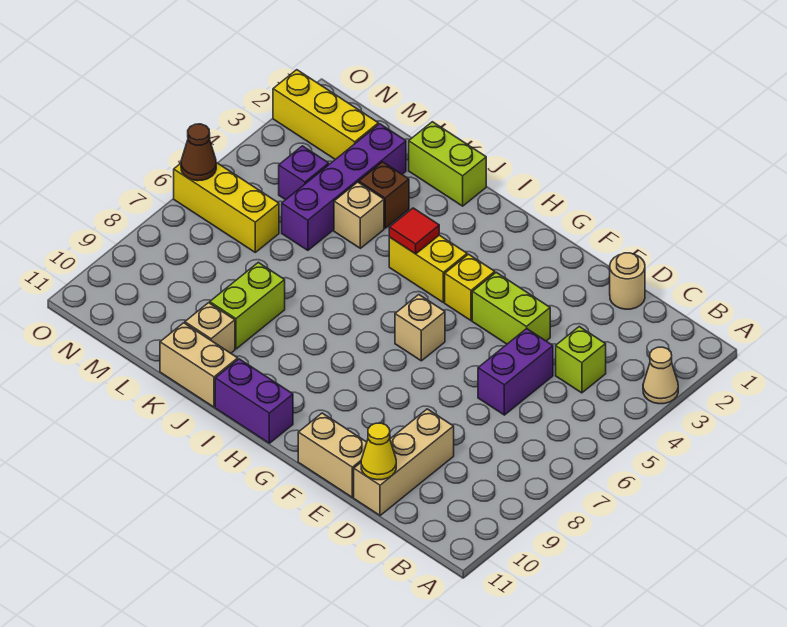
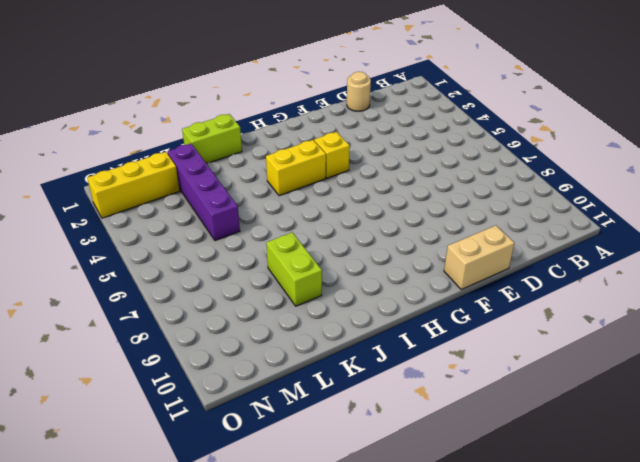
none -> tan cone A3 level 1
none -> lime brick C4 level 1
none -> purple brick D5:D6 level 1

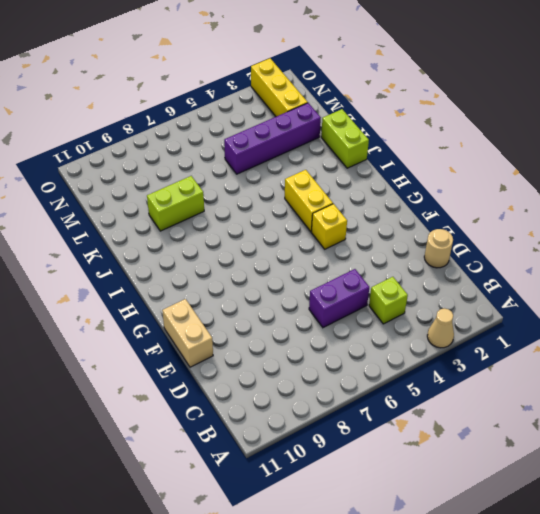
none -> tan brick D9:D11 level 1
none -> lime brick E4:F4 level 1
none -> tan brick G6 level 1

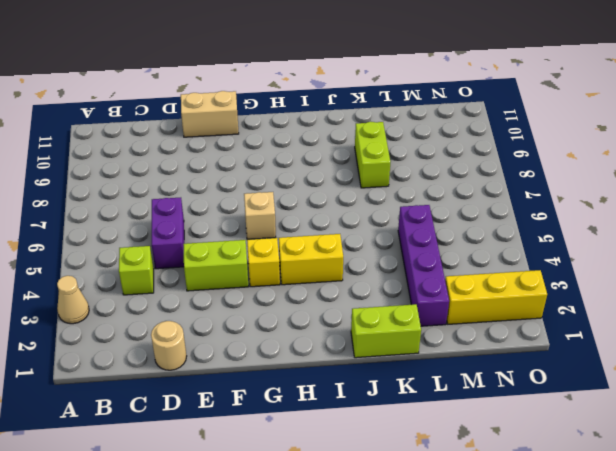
none -> tan brick D9:D11 level 1
none -> purple brick H11:I11 level 1
none -> tan brick J11:K11 level 1

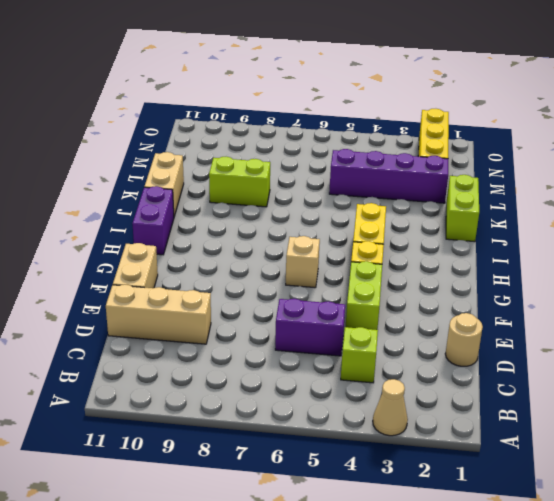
none -> brown brick K3 level 1
none -> tan brick K4 level 1
none -> tan brick K10 level 1

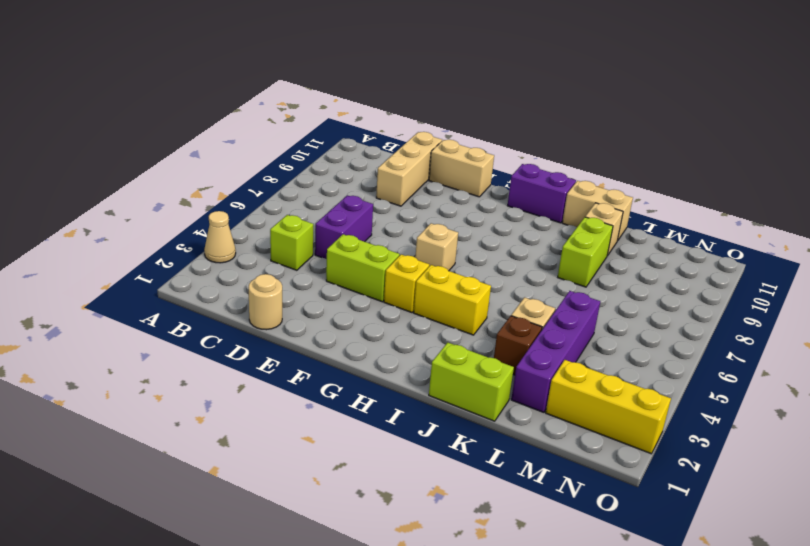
none -> purple brick M4 level 1
none -> yellow brick M6:O6 level 1
none -> yellow cone D11 level 2

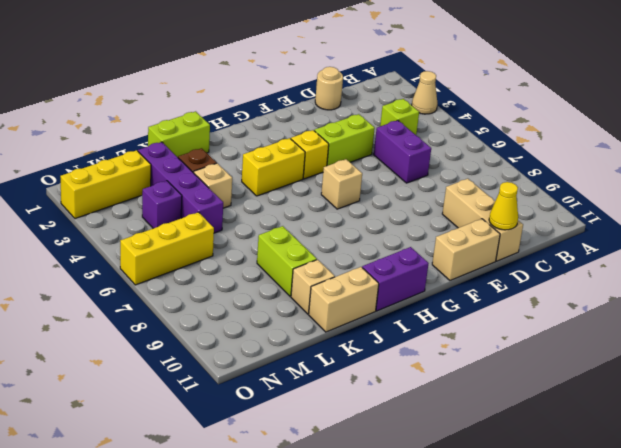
none -> red tile I4 level 2
none -> brown cone O6 level 2

